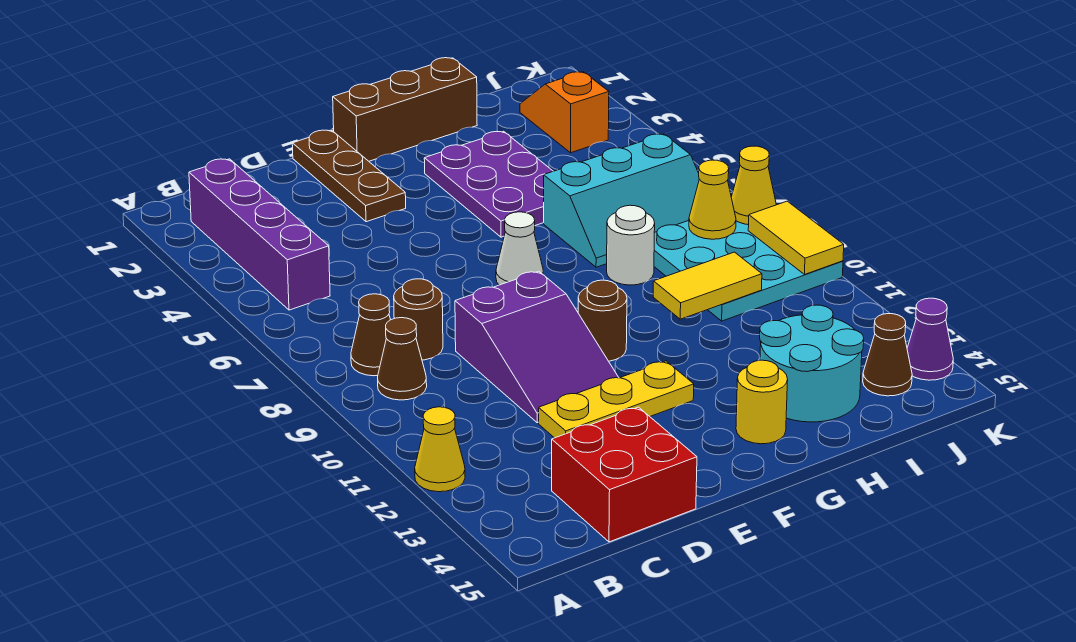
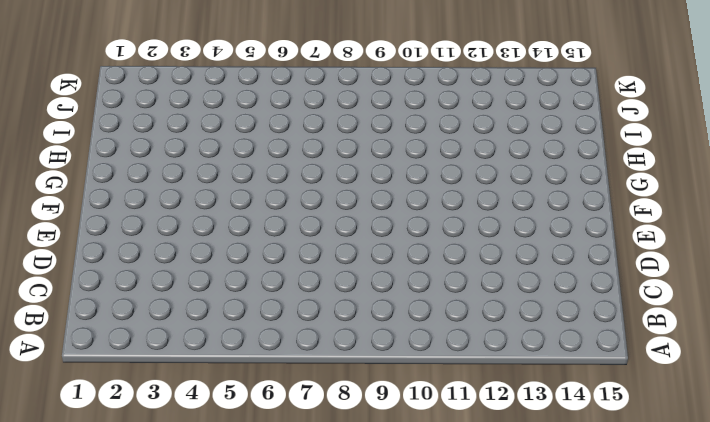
none -> yellow cone A12 level 1
none -> purple brick B2:B5 level 1
none -> brown cone B8 level 1

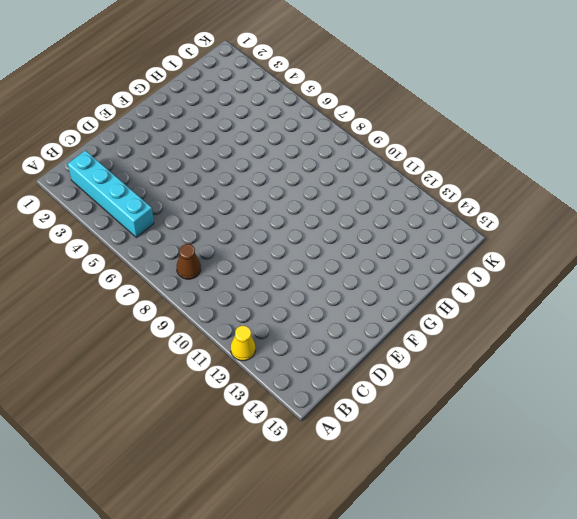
cyan brick B2:B5 level 1 -> purple brick B2:B5 level 1
none -> brown cone B9 level 1
none -> brown round brick C8 level 1
none -> red brick C14:D15 level 1

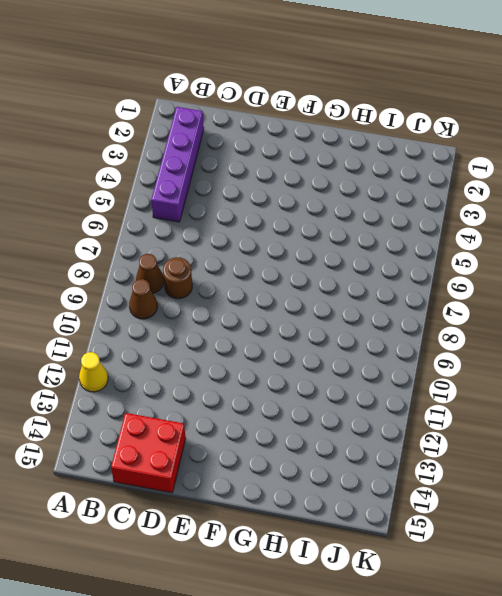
none -> purple slope D9:E11 level 1 top 9
none -> yellow plate D12:F12 level 1
none -> brown plate E1:E3 level 1

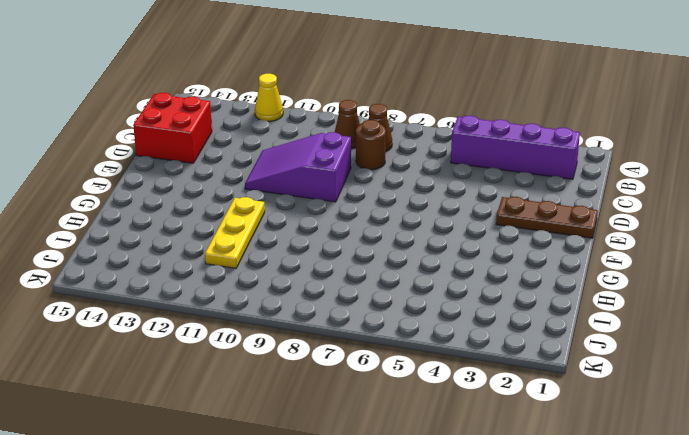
yellow plate G11:I11 level 1 -> yellow plate D12:F12 level 1
none -> brown brick F1:H1 level 1
none -> white cone F7 level 1
none -> brown round brick F10 level 1

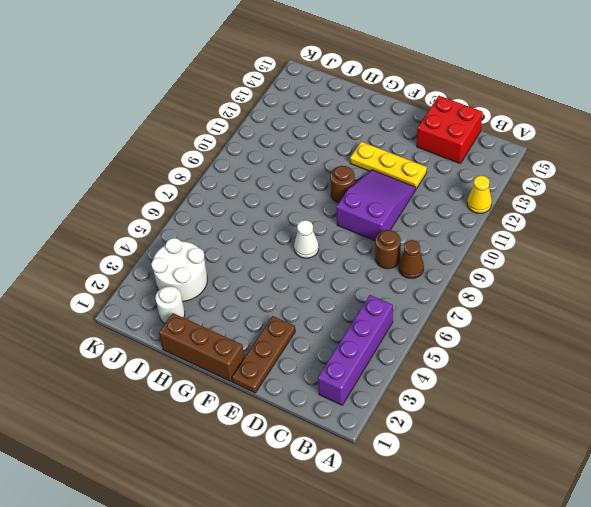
white round brick I2 level 1 -> white round brick H8 level 1
white round brick I3:J4 level 1 -> orange slope J2:J3 level 1 top 3
none -> brown cone B9 level 1
none -> purple plate G3:H5 level 1
none -> yellow round brick G14 level 1

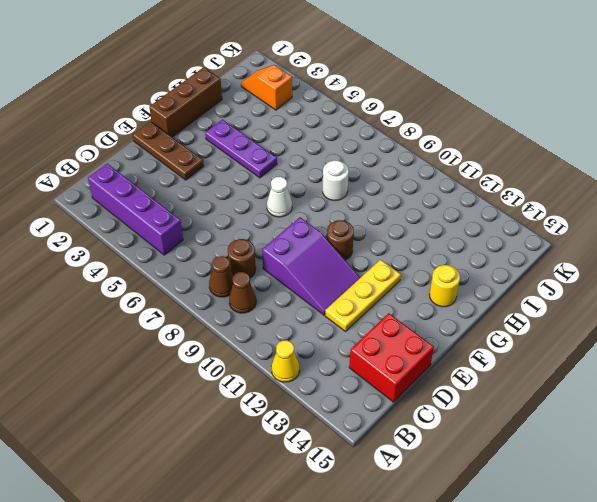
purple plate G3:G5 level 1 -> purple plate G3:H5 level 1
none -> cyan slope H6:J7 level 1 top 6
none -> cyan round brick H13:I14 level 1
none -> cyan plate I8:K10 level 1

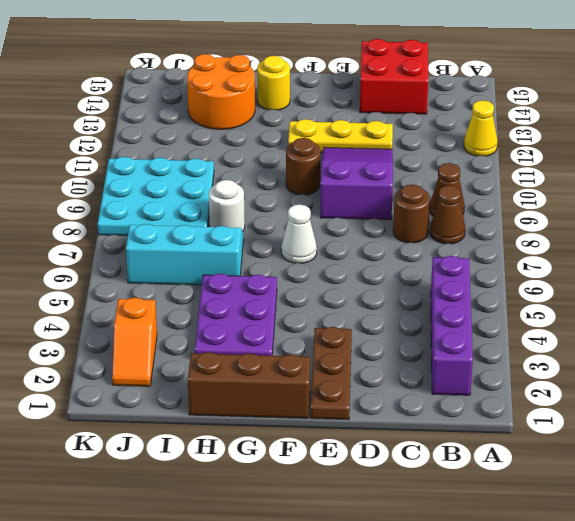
orange round brick H13:I14 level 1 -> cyan round brick H13:I14 level 1
none -> brown cone J14 level 1
none -> purple cone K14 level 1
none -> yellow tile H10:I10 level 2

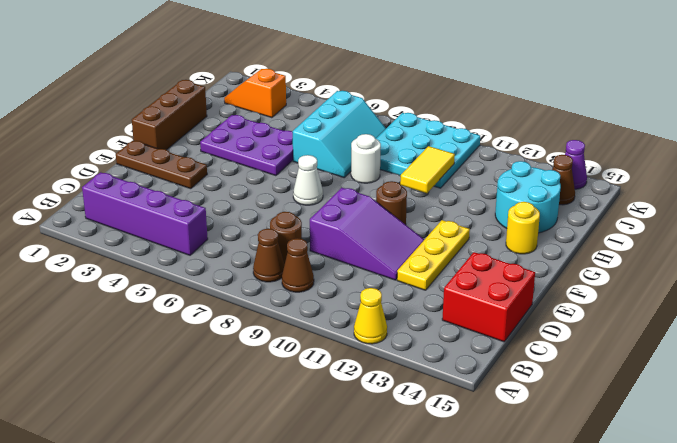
none -> yellow cone J8 level 2
none -> yellow cone K8 level 2
none -> yellow tile K9:K10 level 2

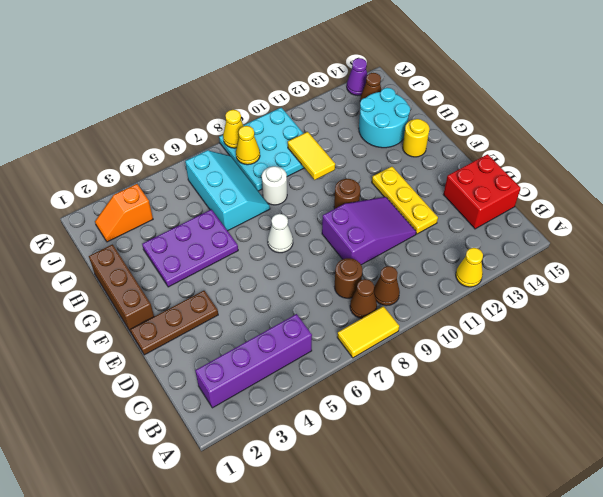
yellow tile A7:A8 level 1 -> yellow tile K9:K10 level 2

